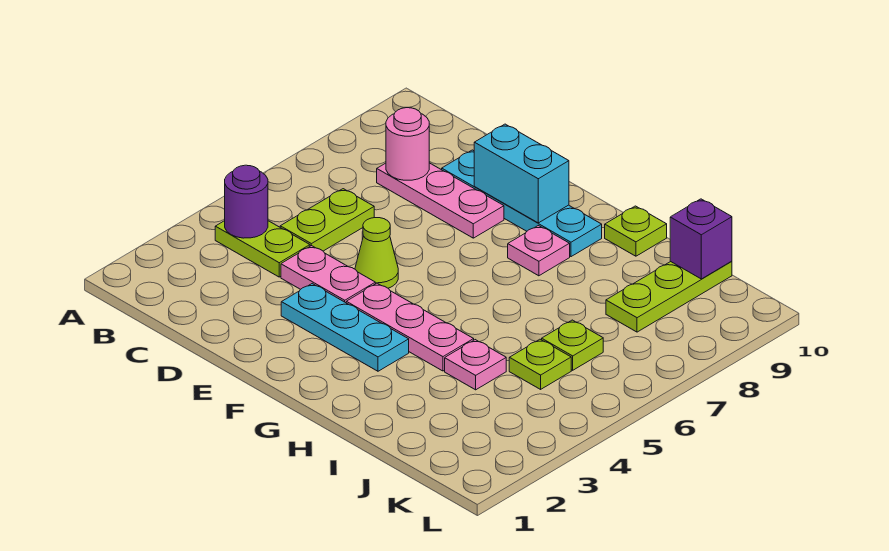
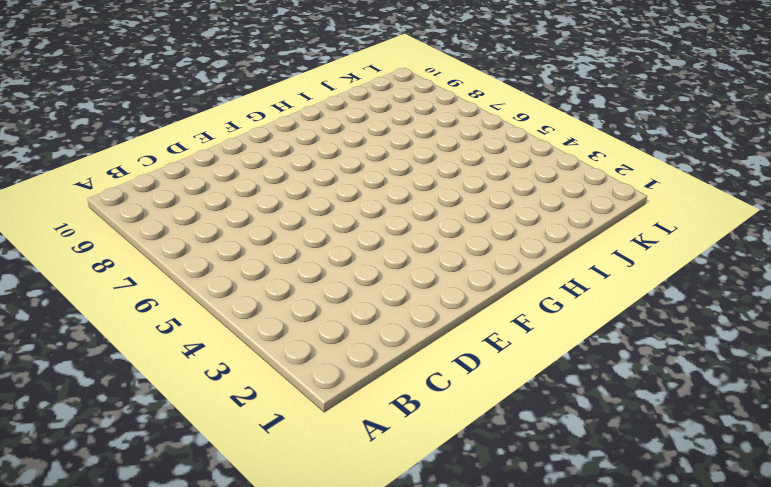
none -> lime plate B4:C4 level 1
none -> lime plate C5:C6 level 1
none -> pink plate C8:E8 level 1

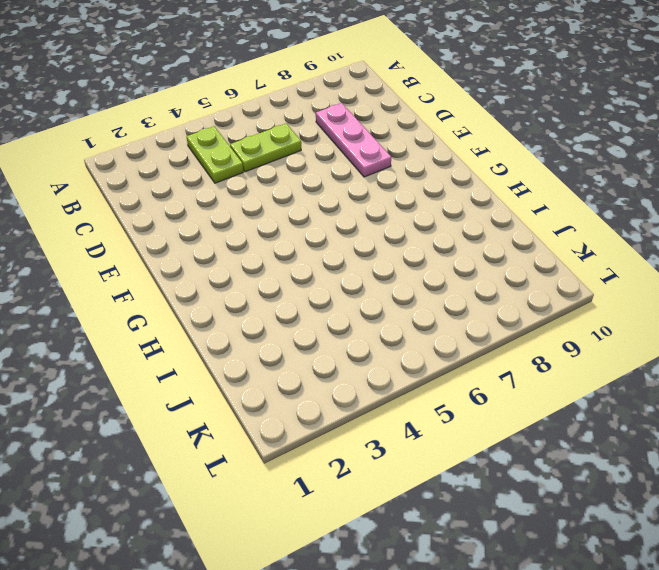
none -> pink plate D4:E4 level 1
none -> cyan plate D9:G9 level 1
none -> cyan plate E3:G3 level 1

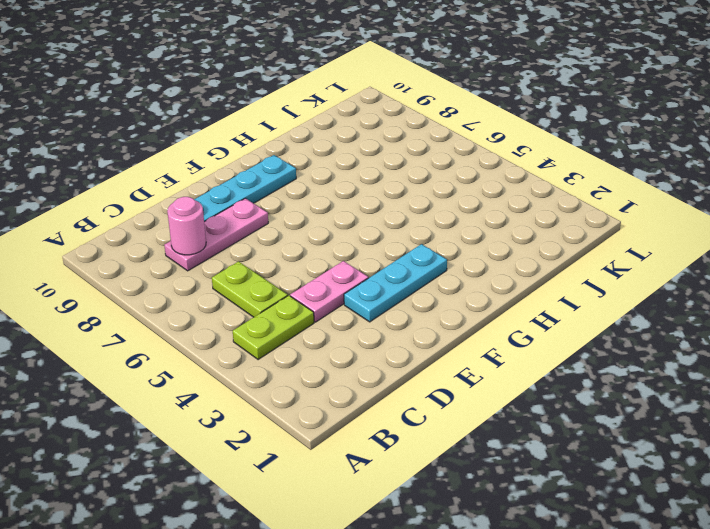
none -> lime cone E5 level 1
none -> pink plate F4:H4 level 1
none -> pink plate G8 level 1

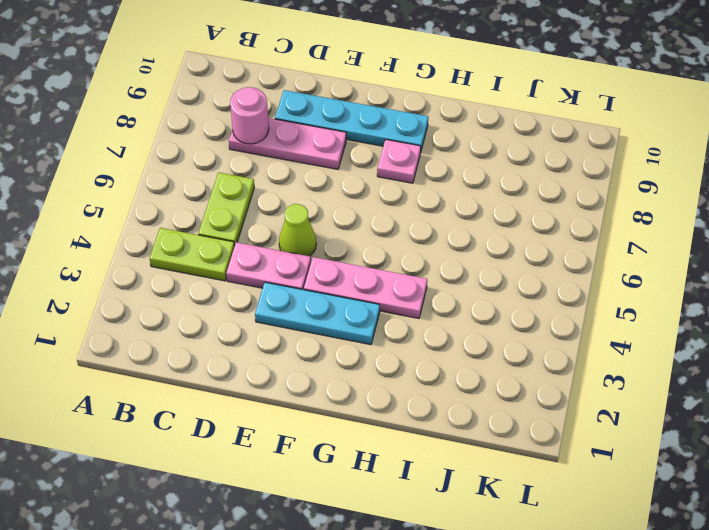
none -> lime plate H10 level 1
none -> pink plate I4 level 1
none -> lime plate J5 level 1

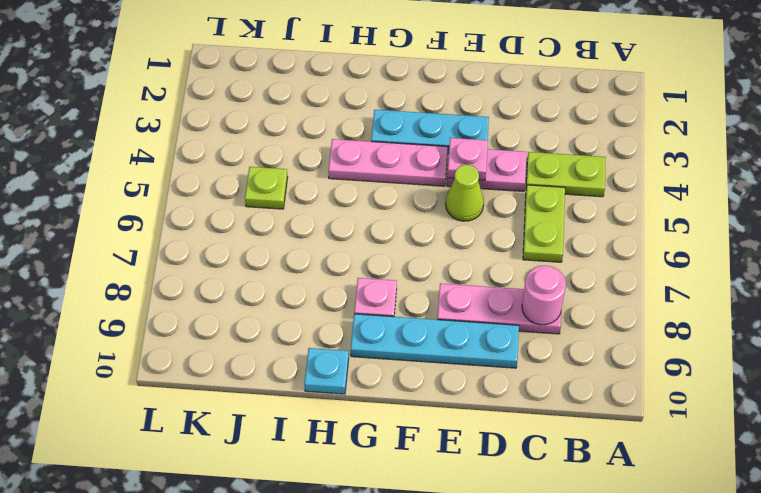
pink plate E4 level 2 -> pink plate I4 level 1
cyan plate H10 level 1 -> lime plate H10 level 1
none -> lime plate J6 level 1
none -> lime plate J8:J10 level 1
none -> purple round brick B4 level 2

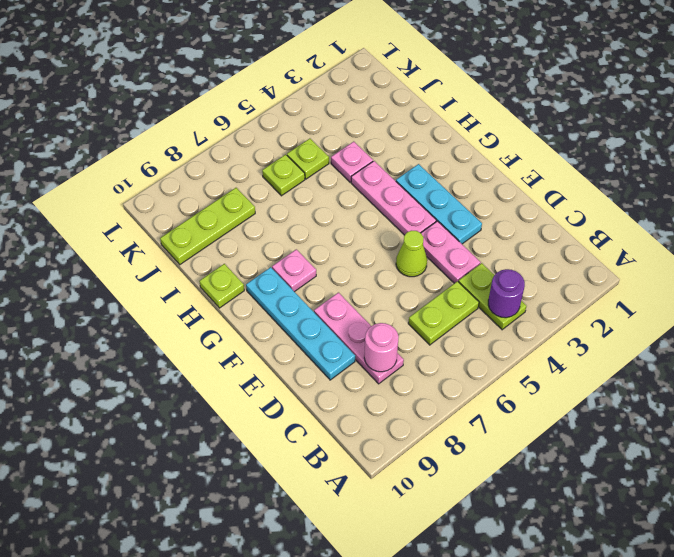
none -> cyan brick E9:F9 level 2
none -> purple brick J10 level 2

